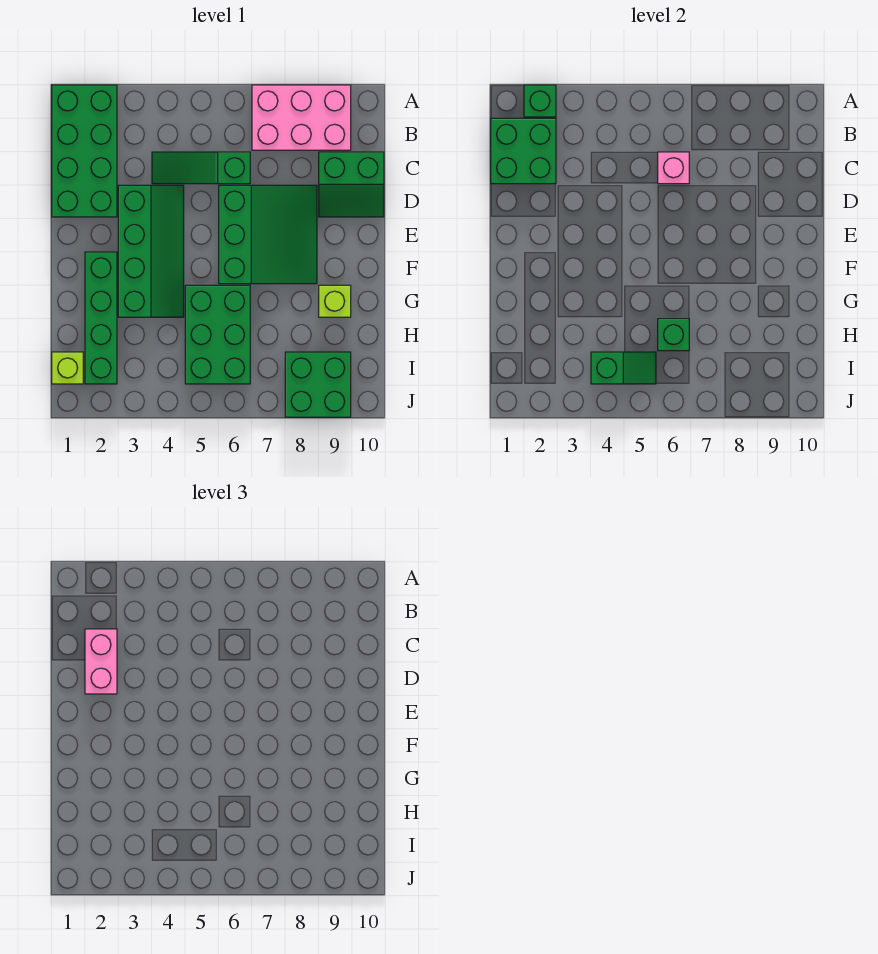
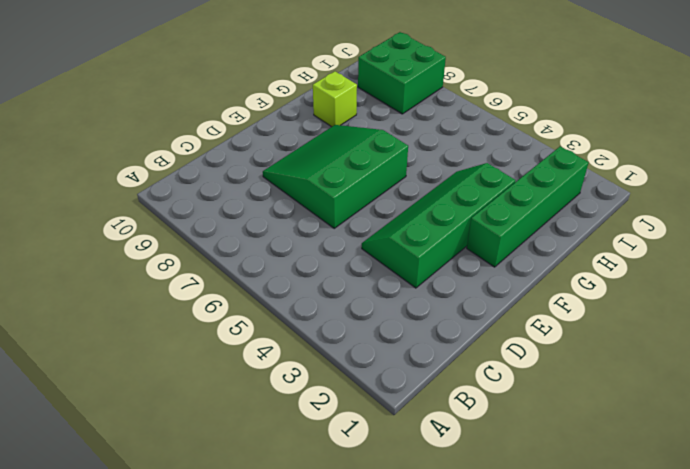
none -> green brick A1:D2 level 1
none -> pink brick A7:B9 level 1
none -> green slope C4:C6 level 1 top 6

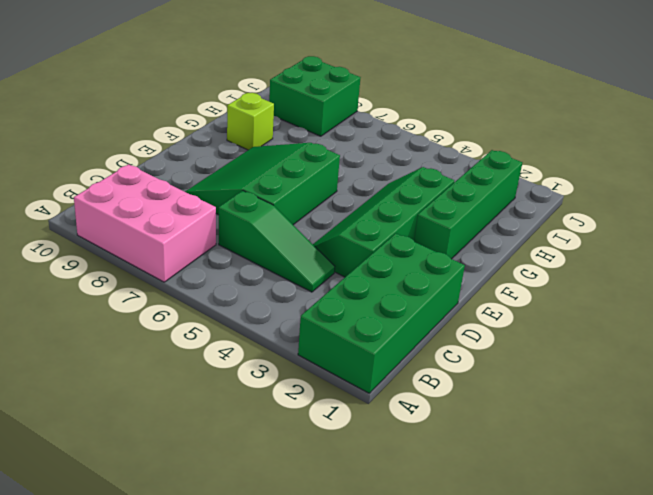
none -> green slope C9:D10 level 1 top C
none -> green brick G5:I6 level 1
none -> lime brick I1 level 1

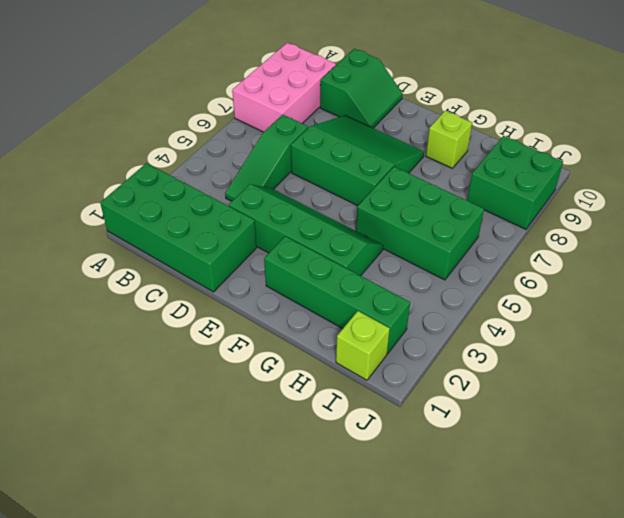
none -> green brick A2 level 2
none -> green brick B1:C2 level 2
none -> pink brick C6 level 2

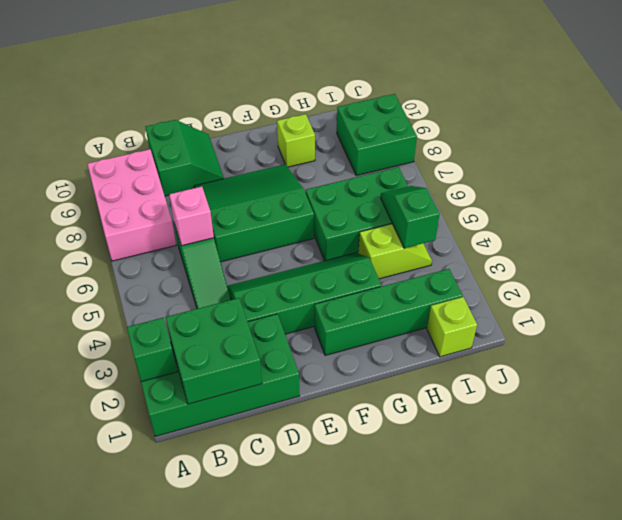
lime slope H4:I4 level 1 top H -> none
none -> green brick H6 level 2
none -> pink brick C2:D2 level 3

